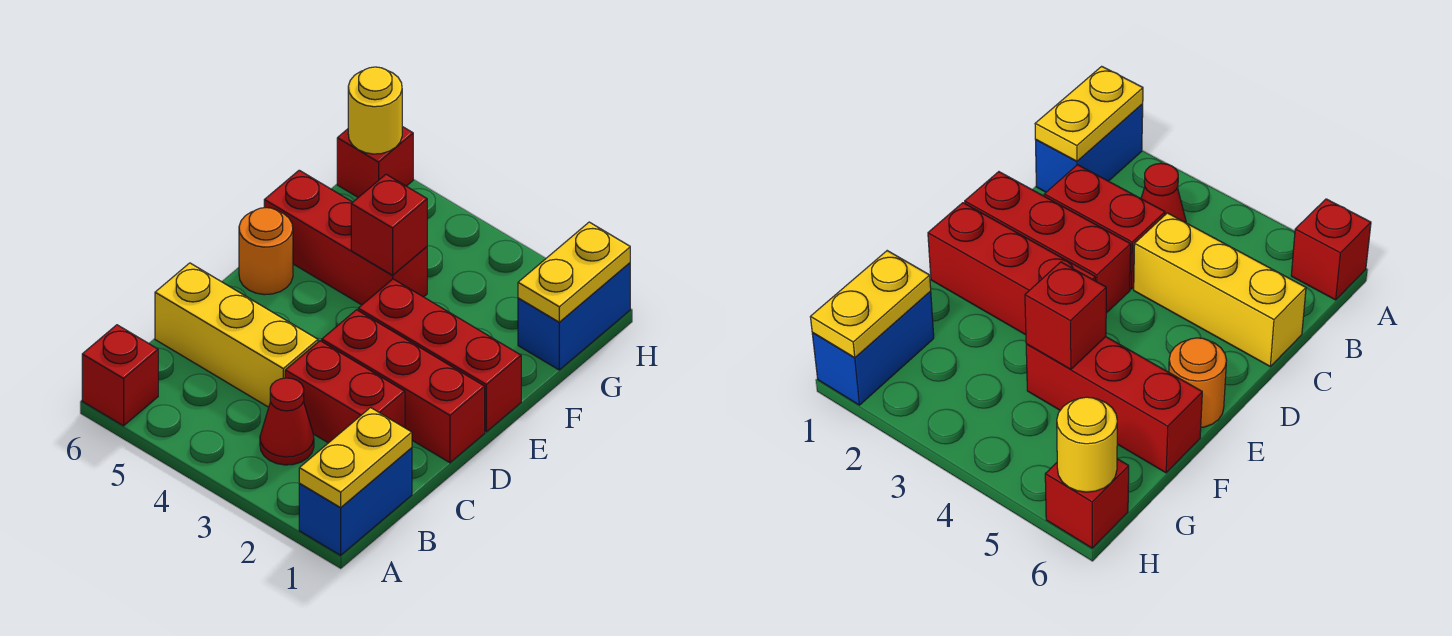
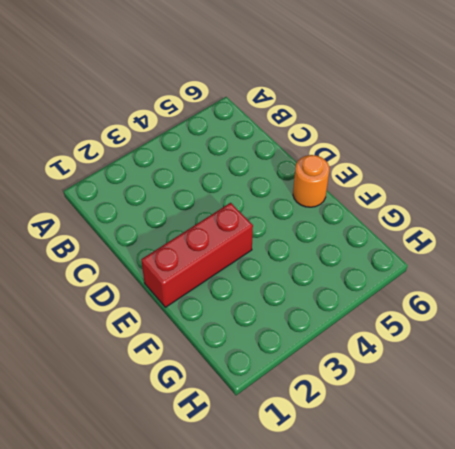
none -> blue brick A1:B1 level 1
none -> red brick A6 level 1
none -> red cone B3 level 1

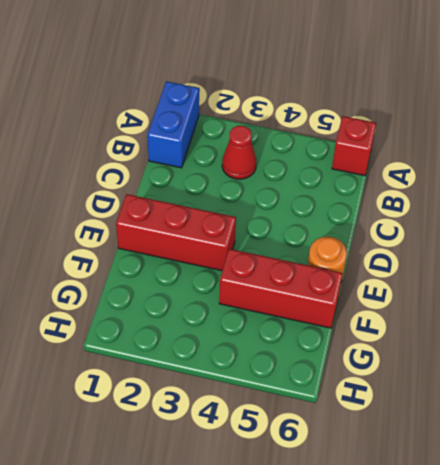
none -> red brick C2:C3 level 1
none -> yellow brick C4:C6 level 1
none -> red brick D1:D3 level 1

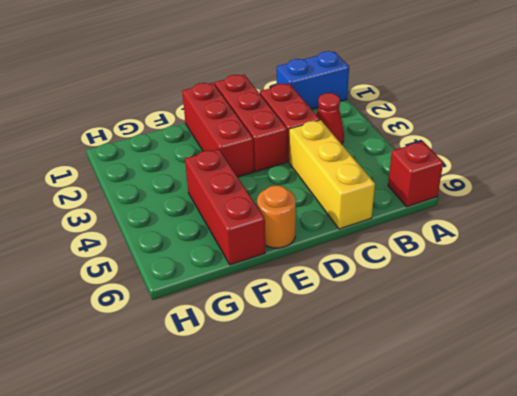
none -> blue brick G1:H1 level 1
none -> red brick H6 level 1
none -> yellow plate A1:B1 level 2

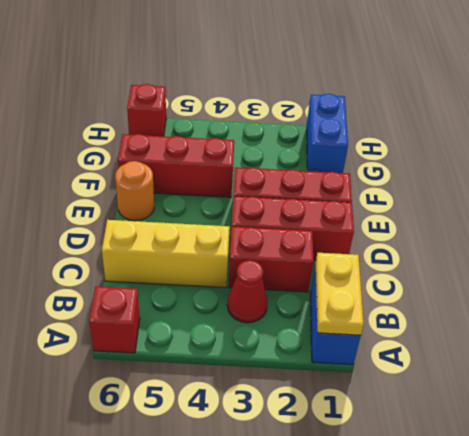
none -> red brick F4 level 2
none -> yellow plate G1:H1 level 2
none -> yellow round brick H6 level 2

